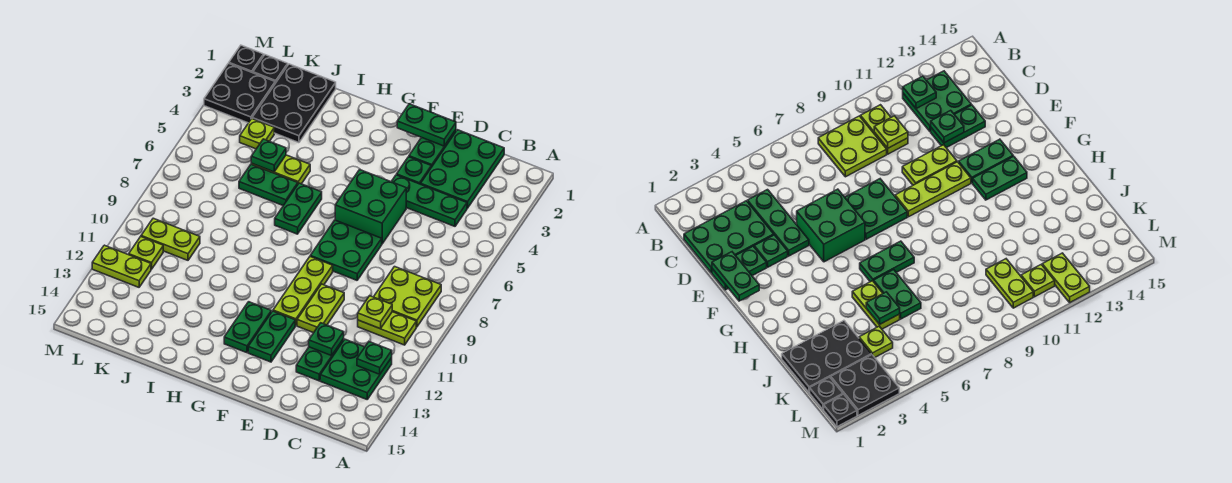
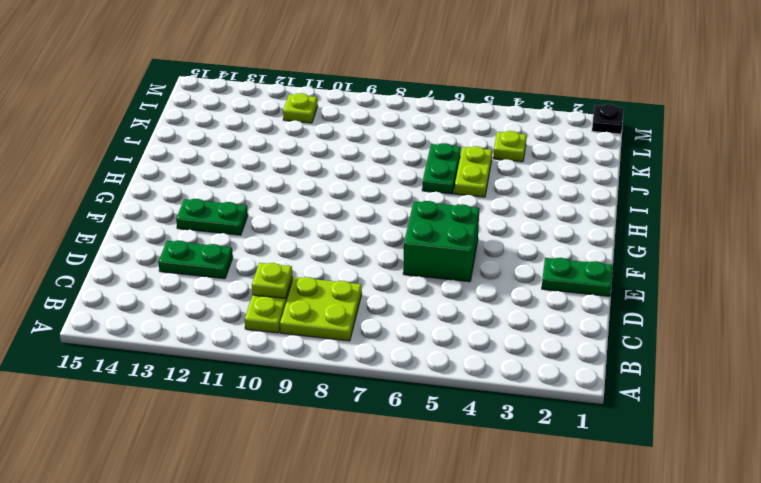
none -> green plate B12:C13 level 1
none -> green plate C1:D3 level 1
none -> green plate C4:E4 level 1
none -> green plate E3 level 1

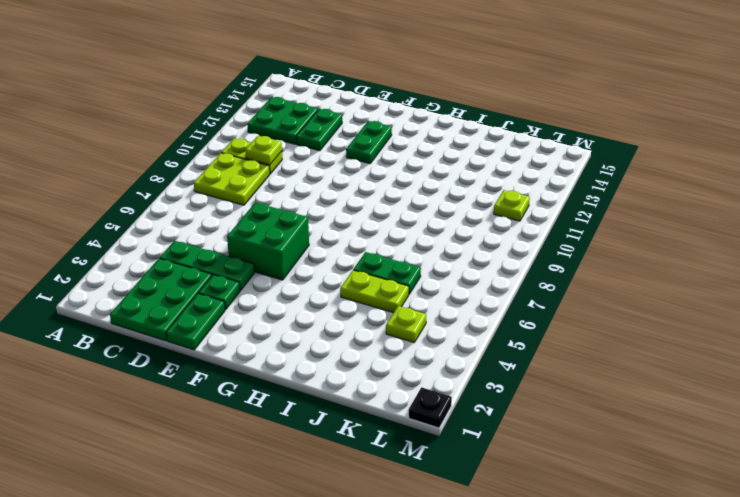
none -> green plate E7:F8 level 1
none -> lime plate E10:E11 level 1
none -> lime plate F9:F11 level 1
none -> green plate G12:G13 level 1

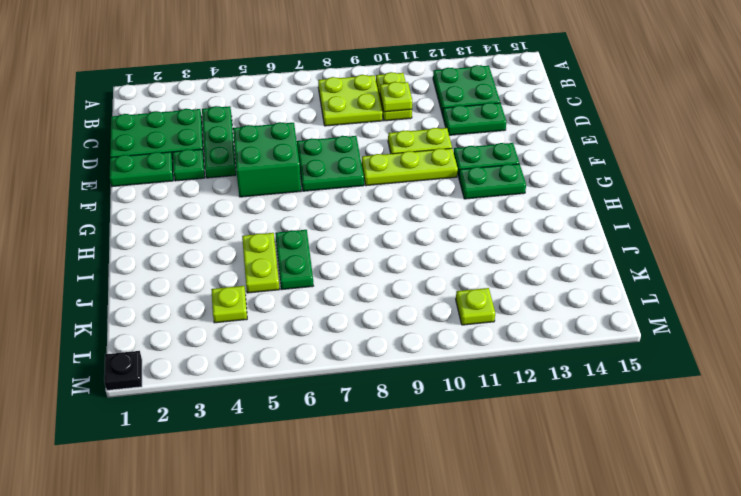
none -> green plate H6:H7 level 1
none -> black plate J1:K3 level 1
none -> lime plate K10:L10 level 1
none -> black plate L1 level 1

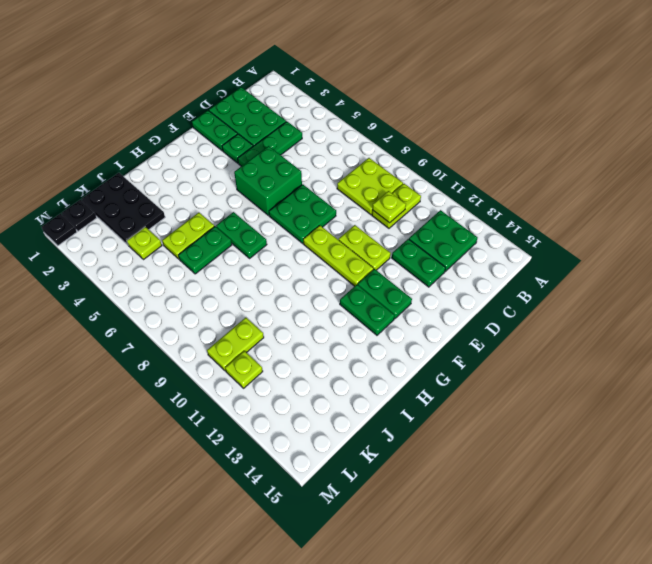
none -> black plate L2:M3 level 1
none -> lime plate L12:M12 level 1
none -> green plate B12 level 2
none -> green plate D12 level 2

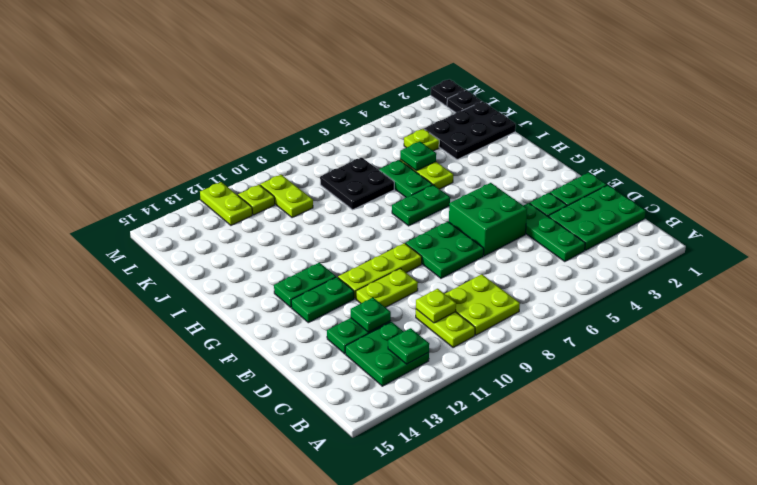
black plate J7:K8 level 1 -> black plate L2:M3 level 1
none -> green plate E1:F1 level 2

